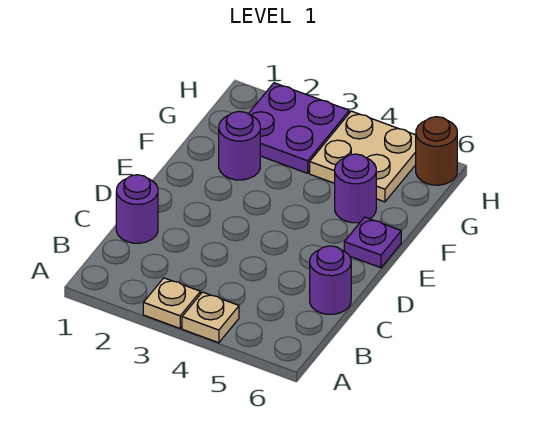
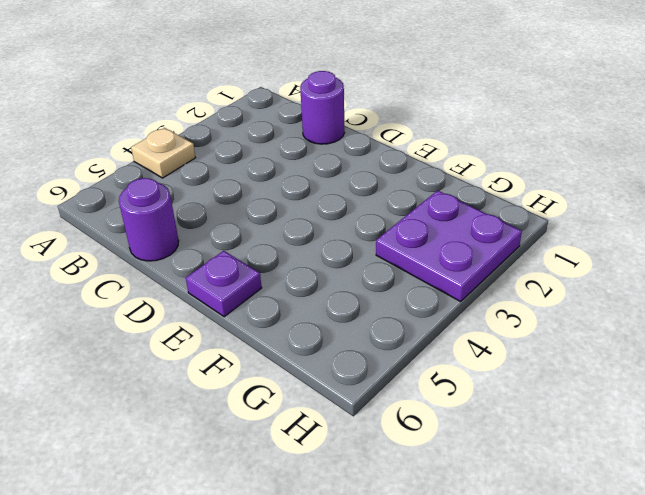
none -> tan plate A3 level 1
none -> purple round brick F2 level 1

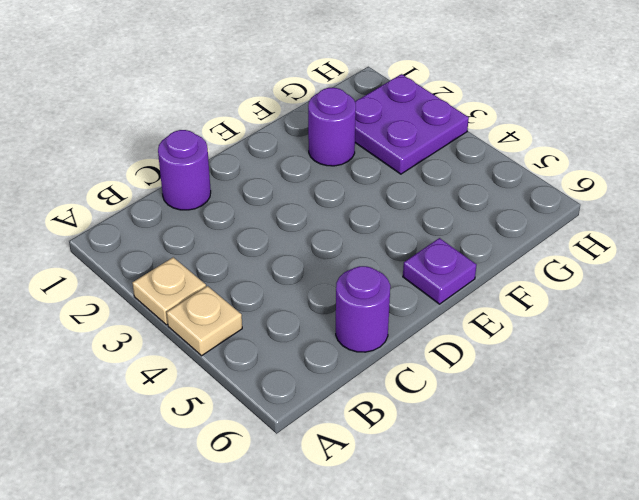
none -> purple round brick F5 level 1
none -> tan plate G4:H5 level 1

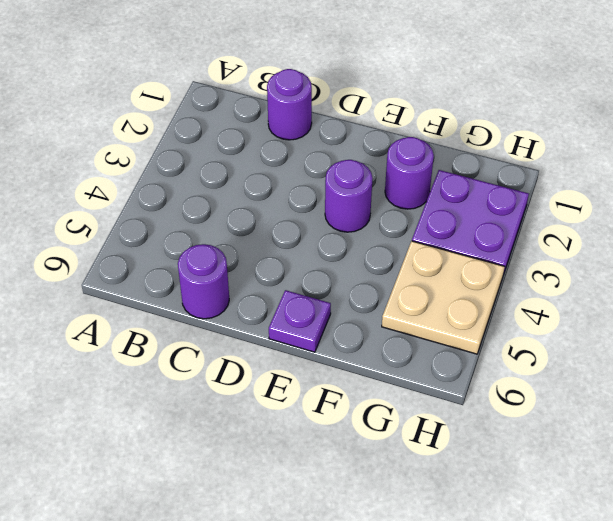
purple round brick E3 level 1 -> purple round brick F5 level 1
none -> tan plate A3 level 1
none -> tan plate A4 level 1

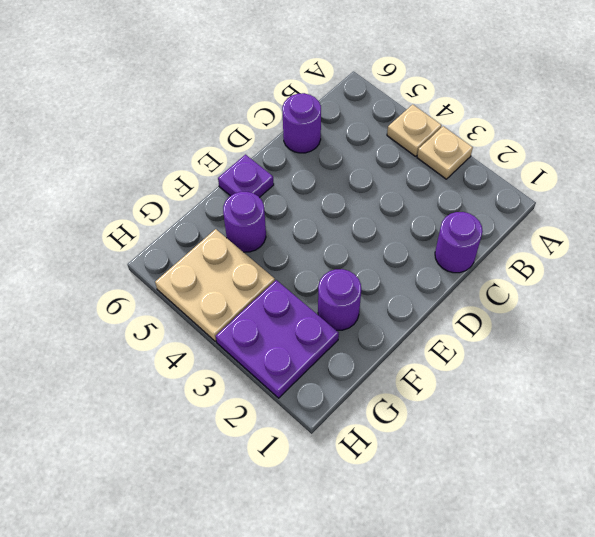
none -> brown round brick H6 level 1

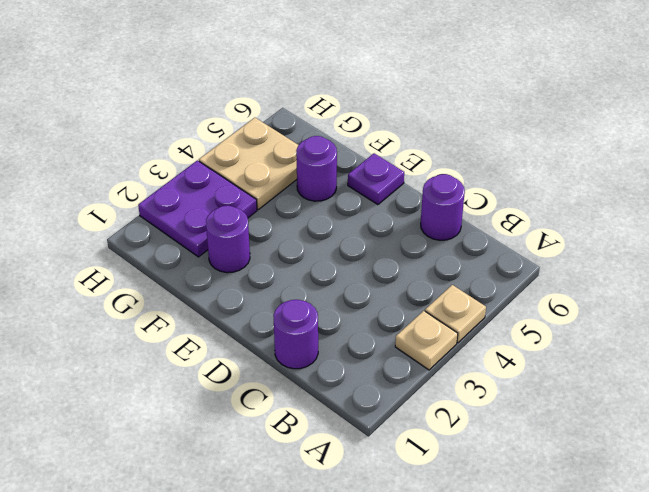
none -> brown round brick H6 level 1

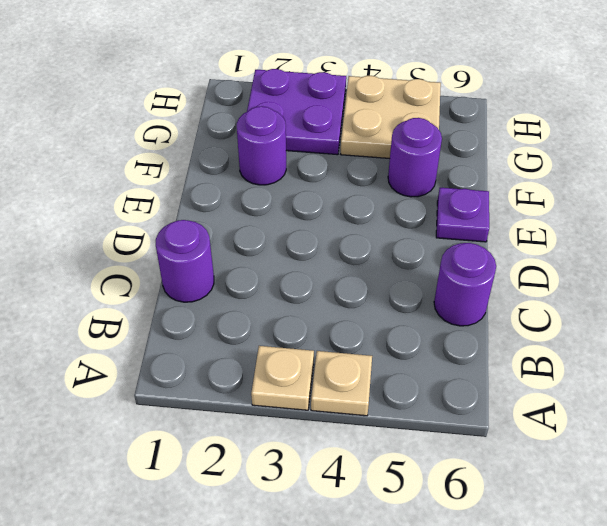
none -> brown round brick H6 level 1

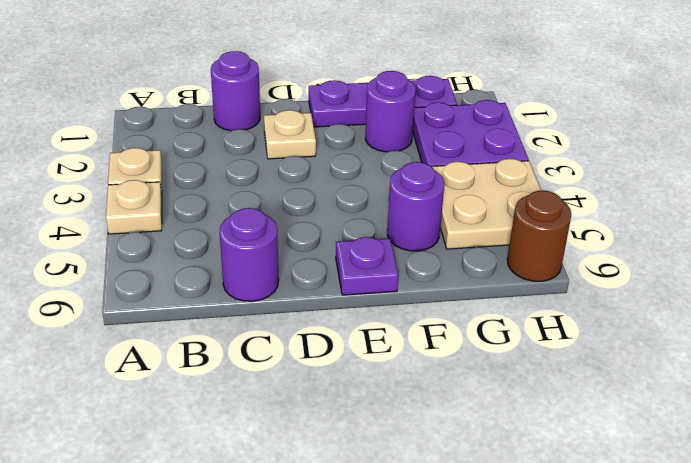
tan plate D2 level 1 -> none
purple plate E1:G1 level 1 -> none

